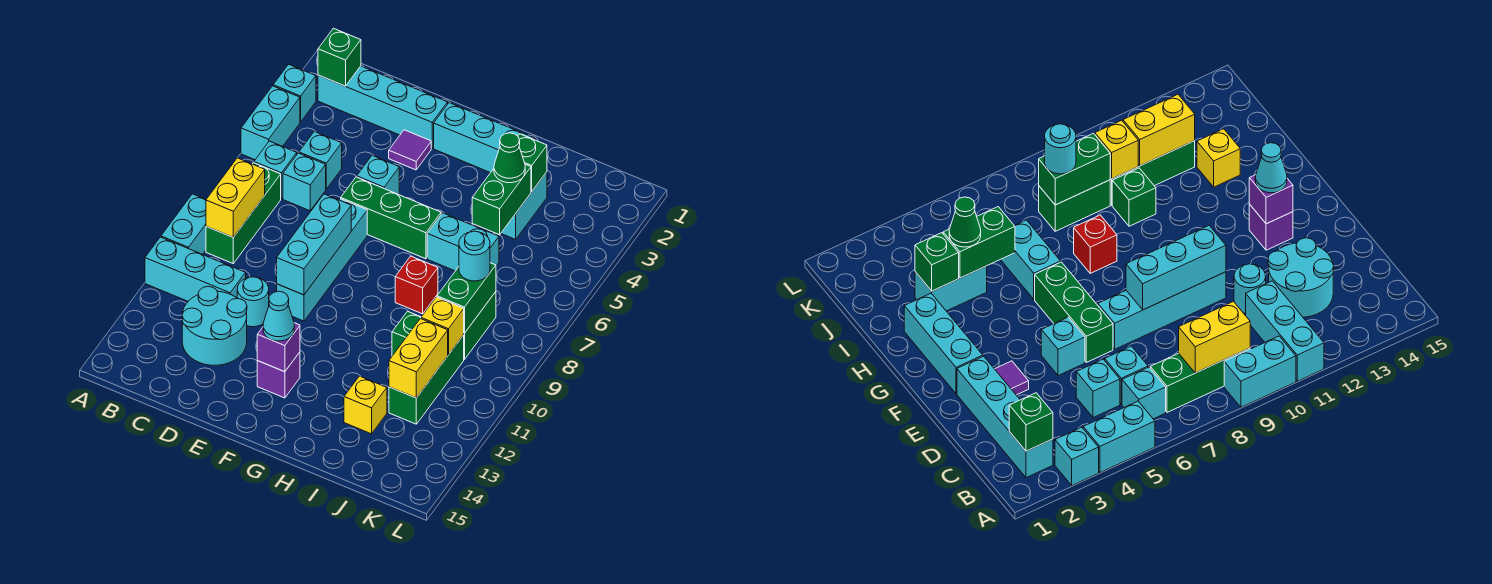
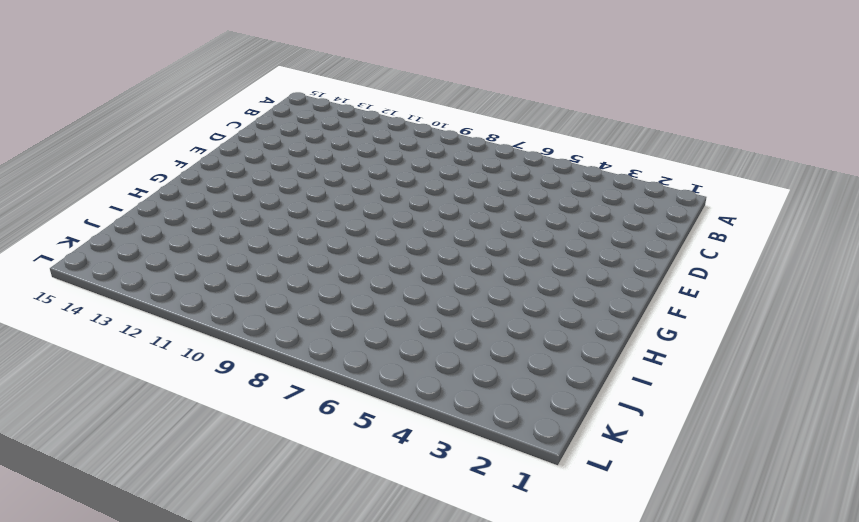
none -> cyan brick A3 level 1
none -> cyan brick A4:A5 level 1
none -> cyan brick A9:A10 level 1
none -> cyan brick A11:C11 level 1

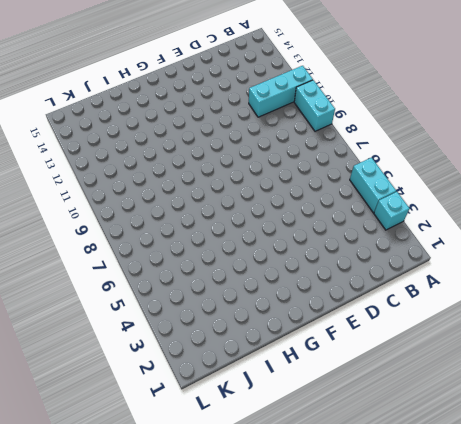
none -> cyan brick B2:E2 level 1
none -> cyan brick B6 level 1
none -> green brick B7:B9 level 1
none -> cyan brick C5 level 1

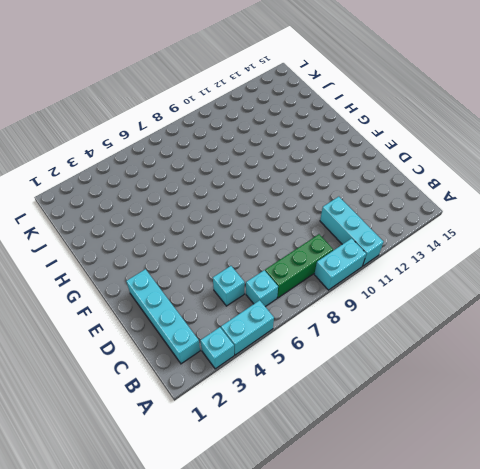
none -> cyan brick C6 level 1
none -> cyan round brick C12:D13 level 1
none -> cyan round brick D11 level 1
none -> purple tile E3 level 1

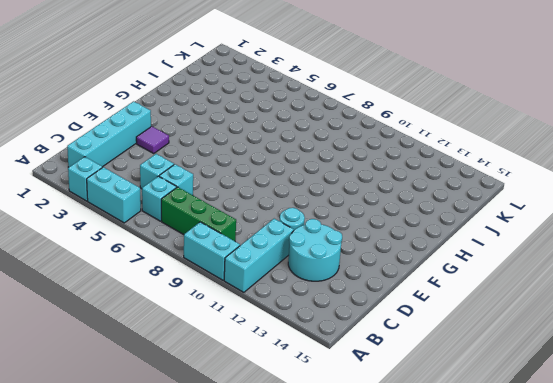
none -> cyan brick E5 level 1
none -> green brick E6:G6 level 1
none -> cyan brick E7:E10 level 1
none -> cyan brick F2:H2 level 1

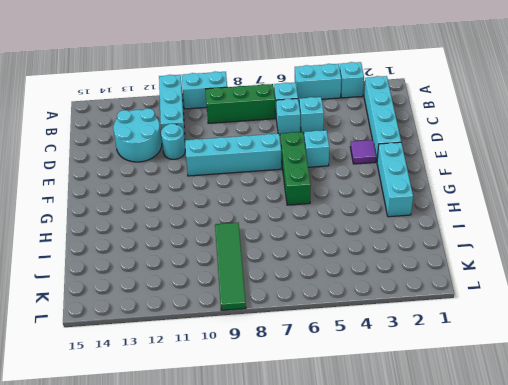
green tile I9:L9 level 1 -> green brick J8:J9 level 1
none -> purple brick F13 level 1
none -> cyan brick H6:I6 level 1
none -> red brick H8 level 1
none -> cyan brick I3:I4 level 1

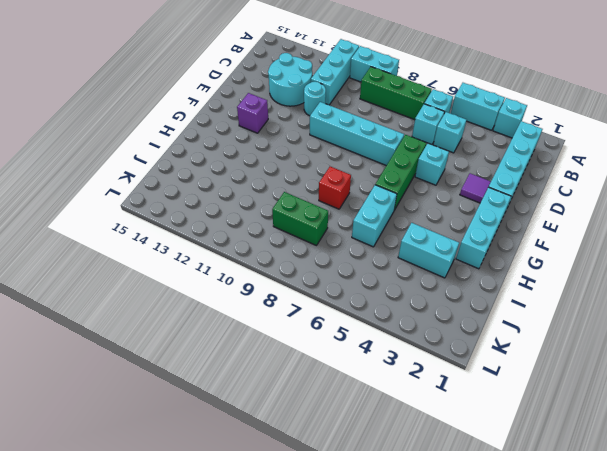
none -> green brick I10 level 1
none -> yellow brick I13 level 1
none -> green brick J10:J12 level 1
none -> green brick B2 level 2

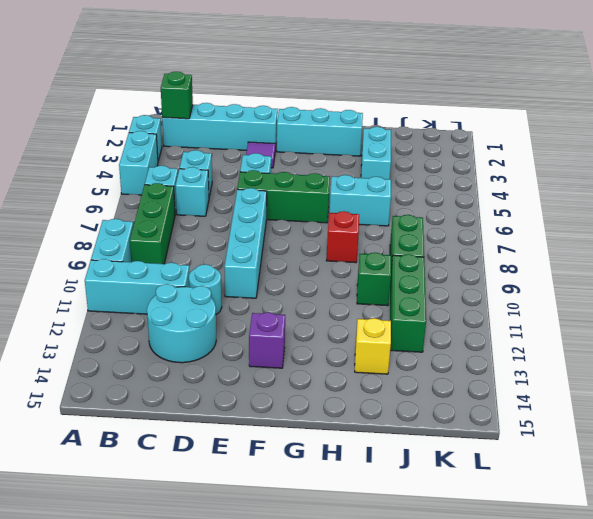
none -> yellow brick B8:B9 level 2
none -> cyan brick E8:E10 level 2
none -> purple brick F13 level 2
none -> green brick I3 level 2

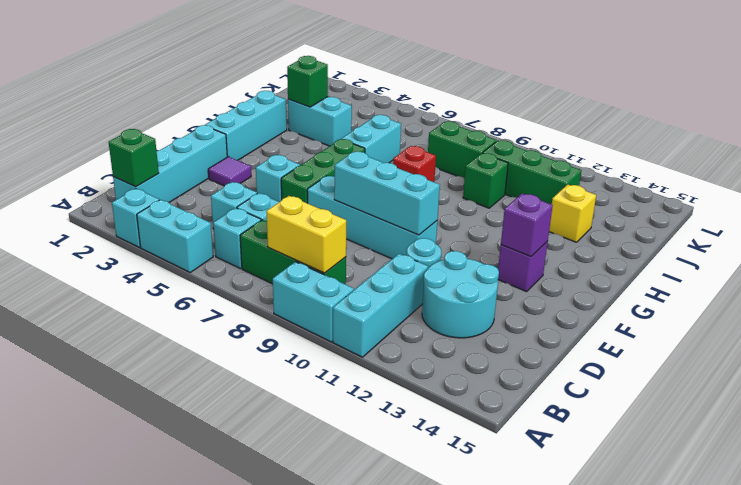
none -> green brick I4:I5 level 2
none -> green brick J8:J9 level 2
none -> yellow brick J10 level 2
none -> yellow brick J11:J12 level 2

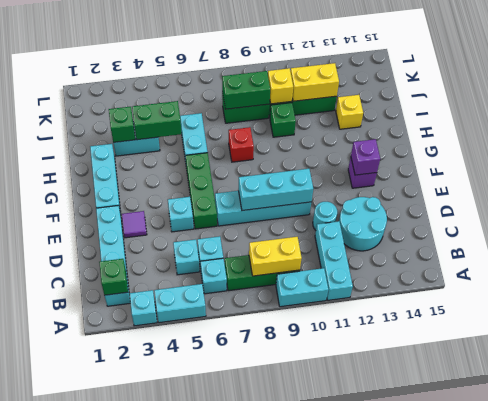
none -> cyan cone F13 level 3
none -> green cone I4 level 3
none -> cyan round brick J8 level 3

